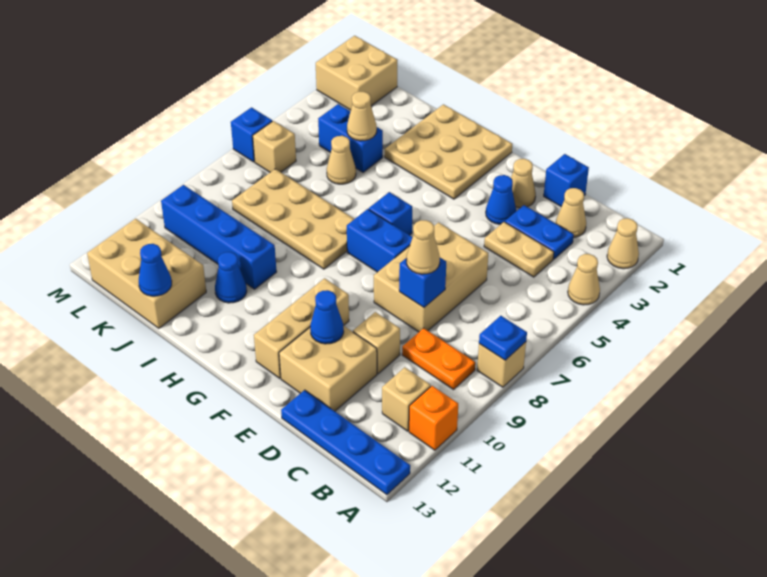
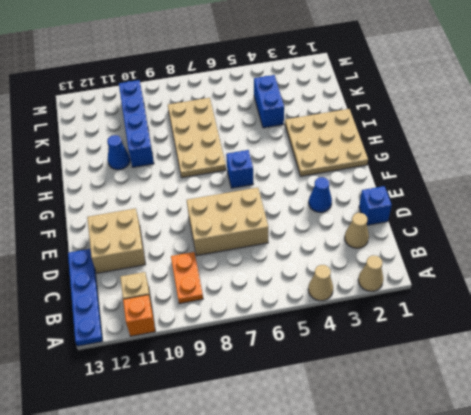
none -> tan brick A8 level 1
none -> blue plate C3:D3 level 1
none -> tan plate C4:D4 level 1
none -> tan brick D10 level 1

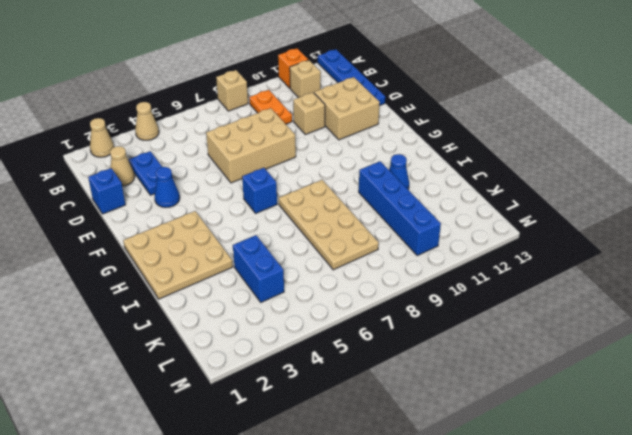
none -> tan plate C4:D4 level 1
none -> tan cone E2 level 1
none -> blue brick F7:G7 level 1
none -> tan brick F10:F12 level 1

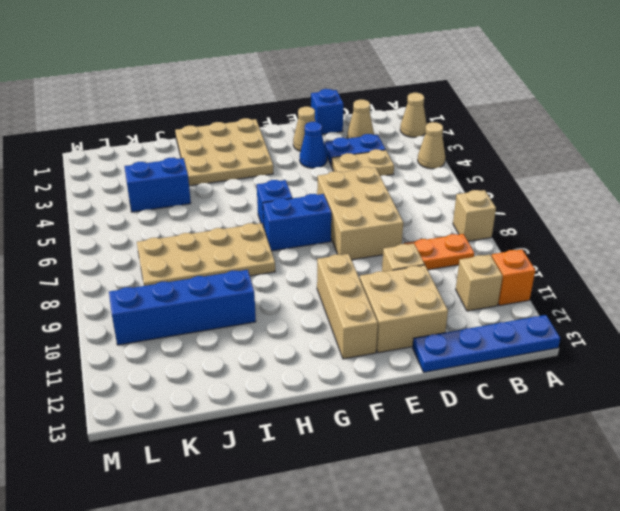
none -> blue cone I11 level 1
none -> tan cone J5 level 1
none -> tan brick J12:L13 level 1
none -> tan brick L1:M2 level 1

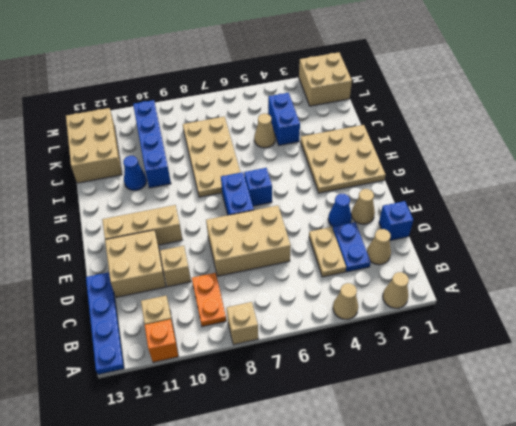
none -> tan brick L6 level 1
none -> blue brick M6 level 1
none -> blue plate A8 level 2
none -> blue brick D8 level 2

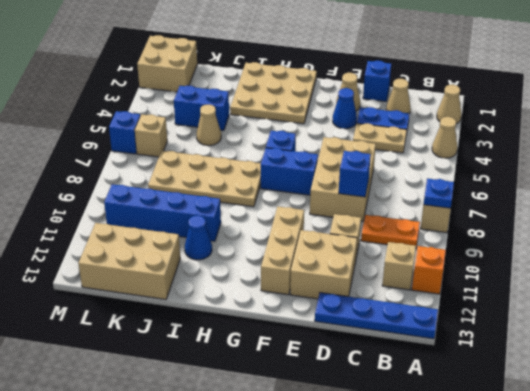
none -> blue cone E11 level 2
none -> tan cone J4 level 2
none -> blue cone J13 level 2
none -> tan cone D8 level 3

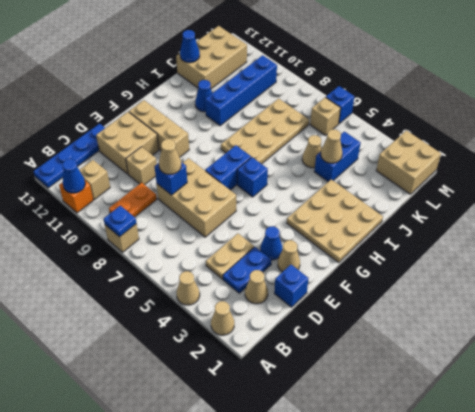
blue cone A11 level 2 -> blue cone E11 level 2

